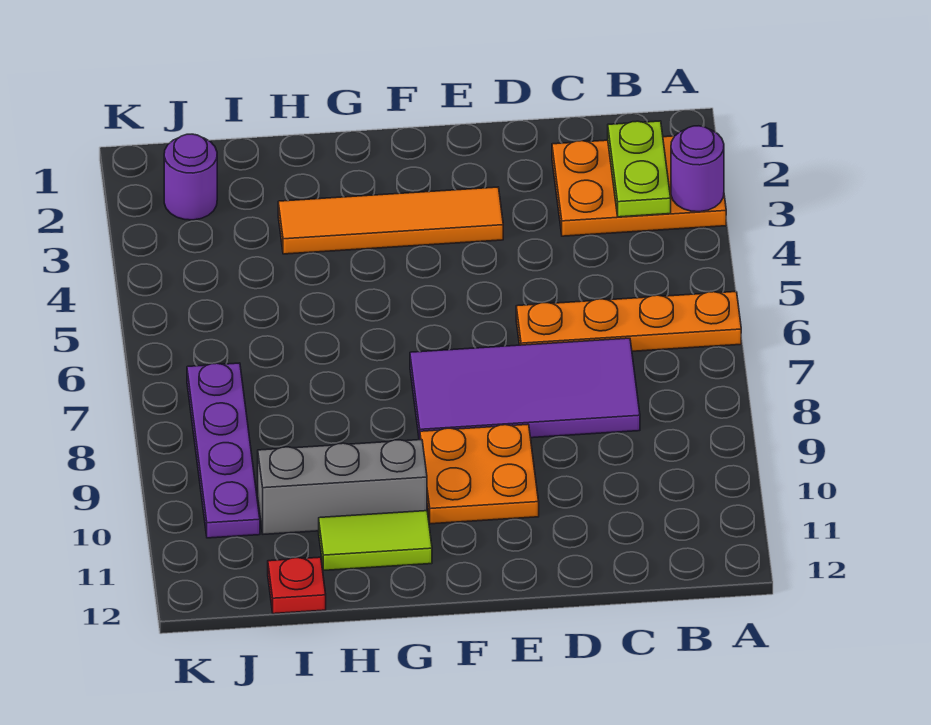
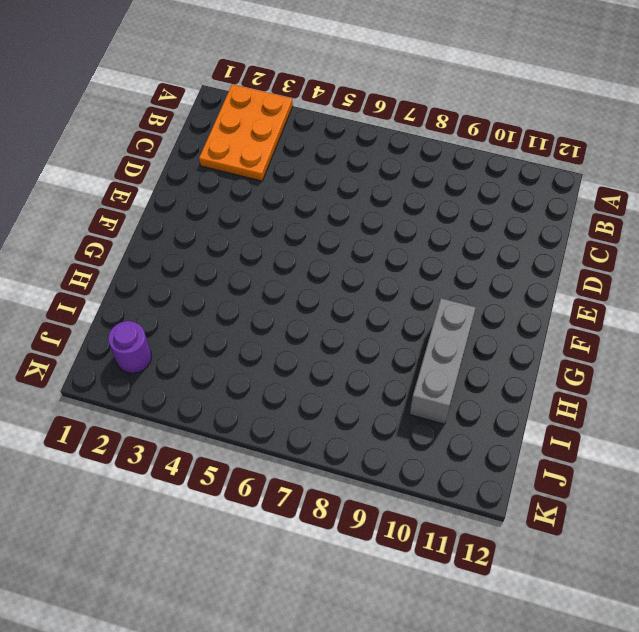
none -> orange plate A6:D6 level 1
none -> purple tile C7:F8 level 1
none -> orange tile E3:H3 level 1

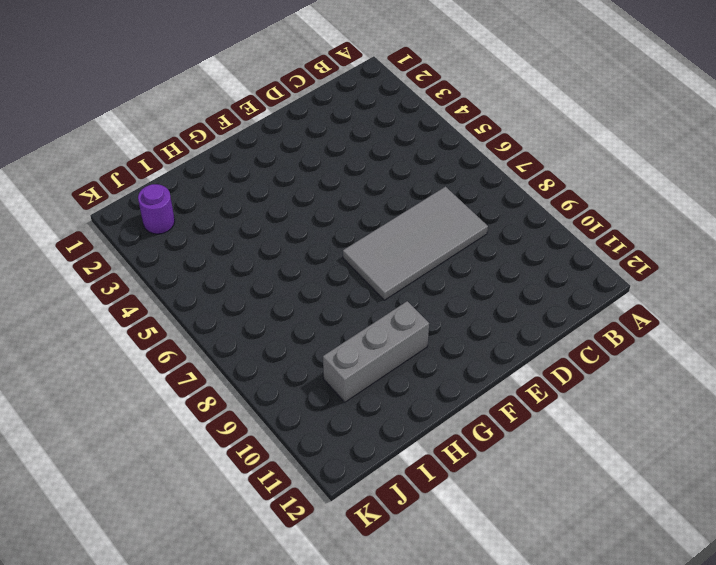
grey tile C7:F8 level 1 -> purple tile C7:F8 level 1
none -> orange plate A2:C3 level 1
none -> orange plate A6:D6 level 1
none -> orange tile E3:H3 level 1

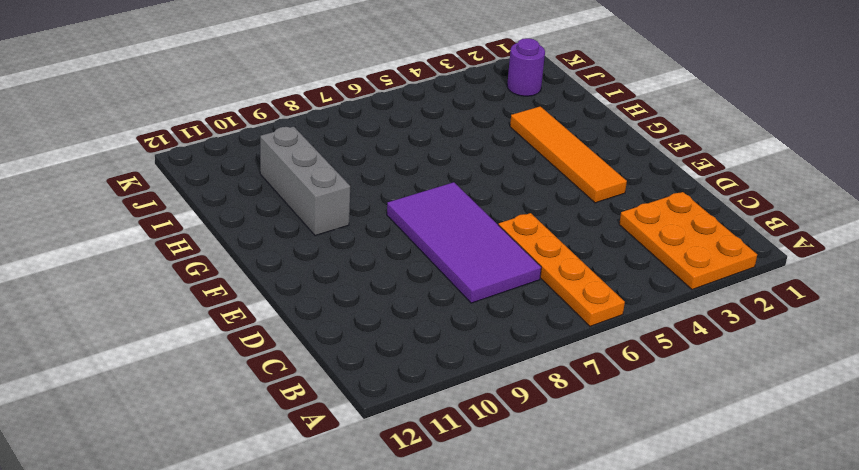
none -> orange plate E9:F10 level 1
none -> lime tile G11:H11 level 1
none -> red plate I12 level 1

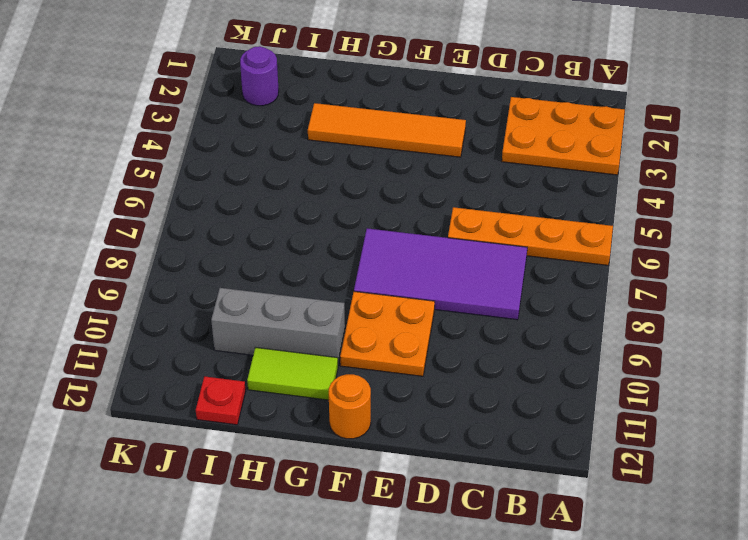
orange round brick F12 level 1 -> none
none -> purple plate J7:J10 level 1
none -> purple round brick A3 level 2
none -> lime plate B2:B3 level 2

